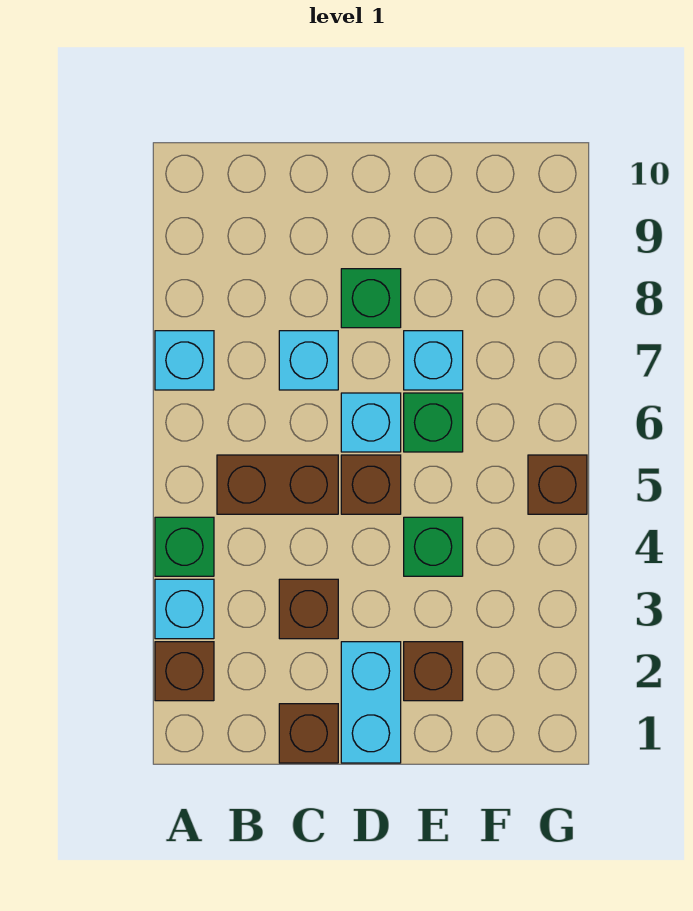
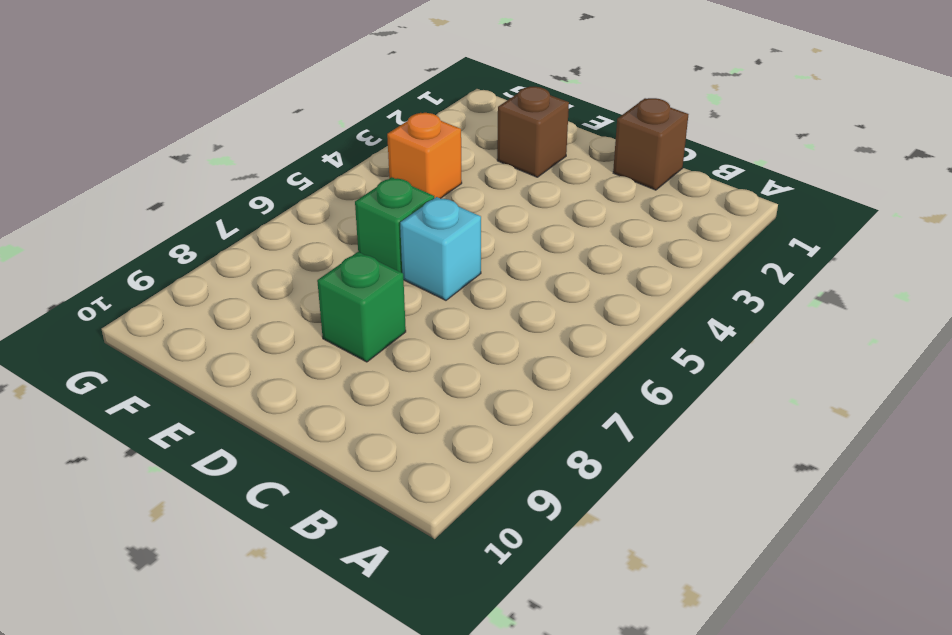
orange brick F4 level 1 -> none
none -> brown brick A2 level 1
none -> cyan brick A3 level 1
none -> green brick A4 level 1

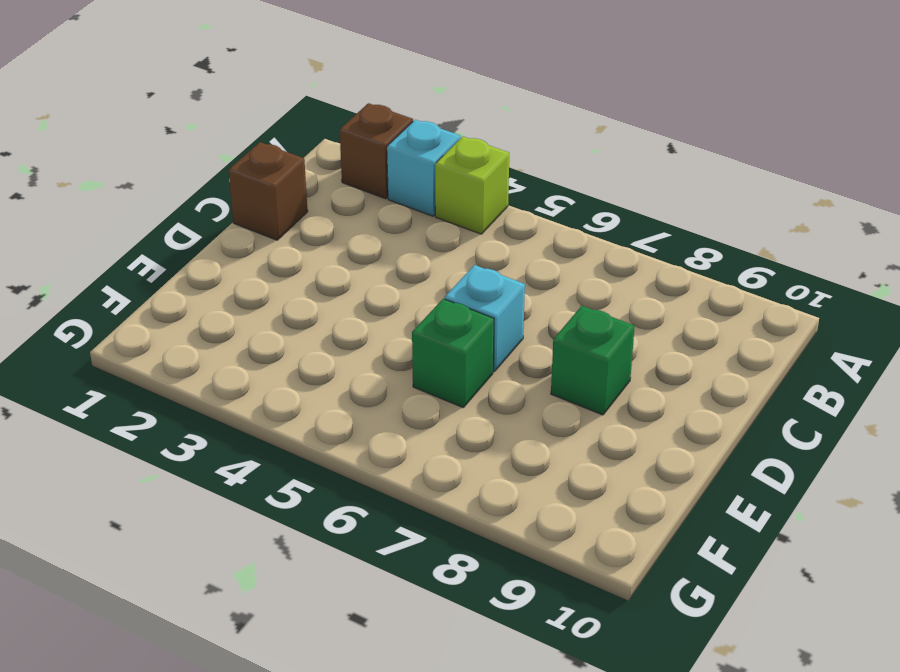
lime brick A4 level 1 -> green brick A4 level 1
none -> cyan brick A7 level 1
none -> brown brick B5:C5 level 1
none -> brown brick C3 level 1

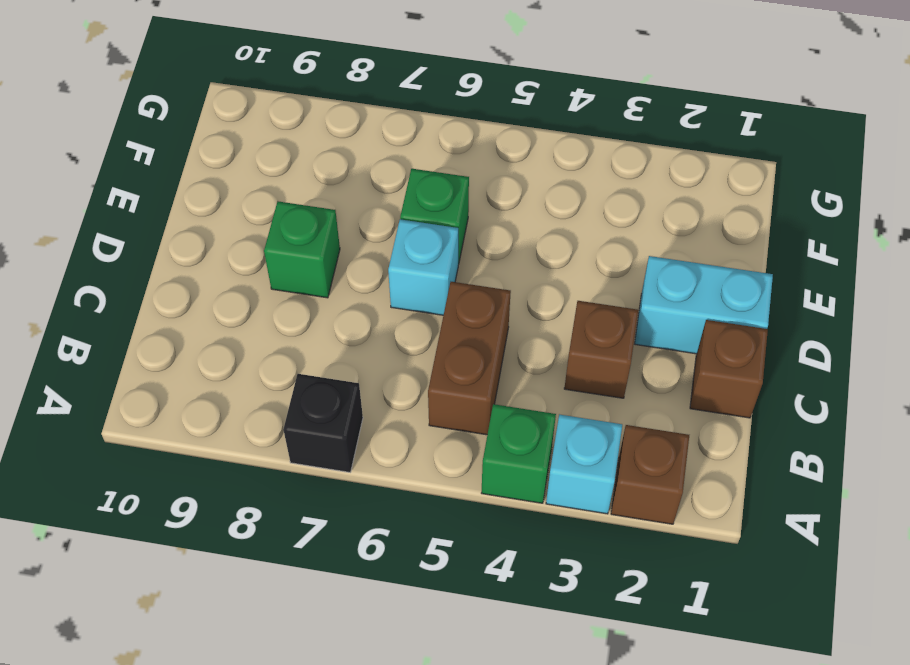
black brick A7 level 1 -> cyan brick A7 level 1
none -> cyan brick C7 level 1
none -> brown brick D5 level 1
none -> brown brick E2 level 1

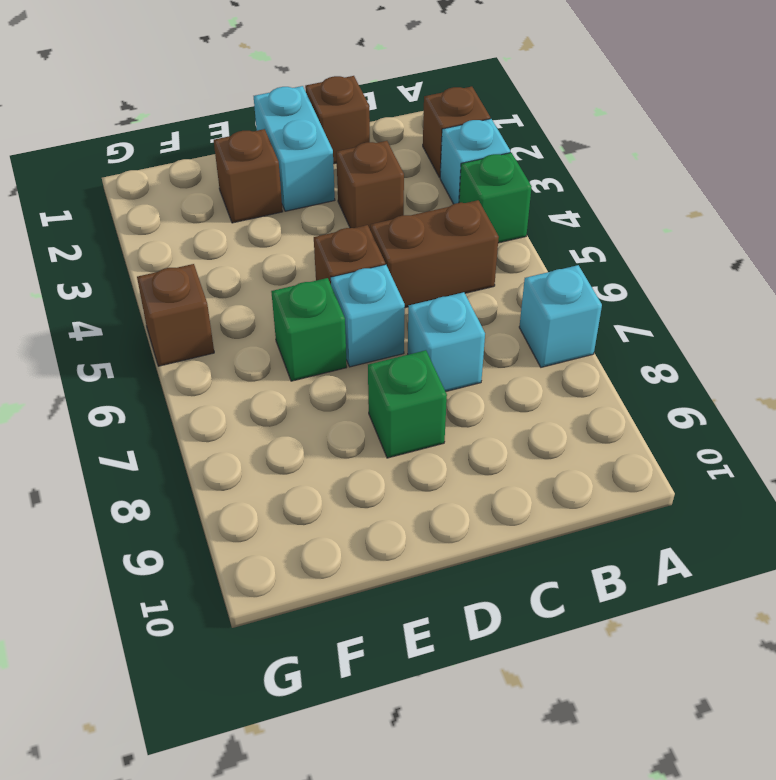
none -> green brick E4 level 1
none -> cyan brick E7 level 1

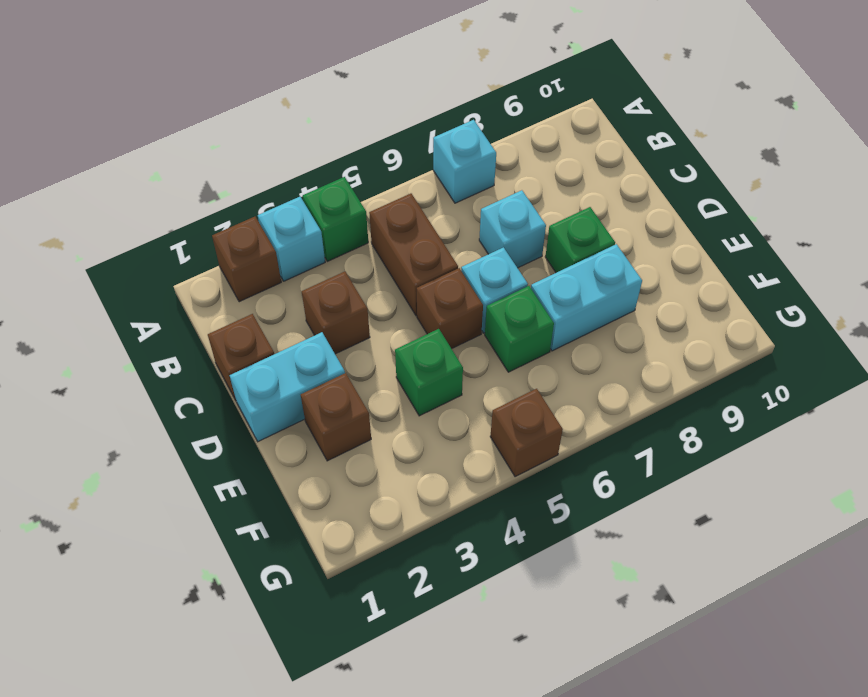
cyan brick E7:E8 level 1 -> cyan brick E7 level 1

